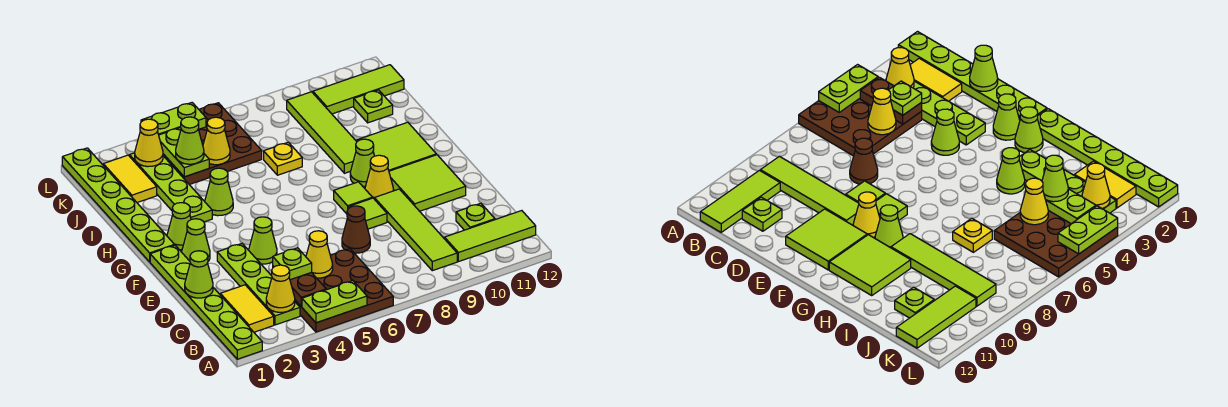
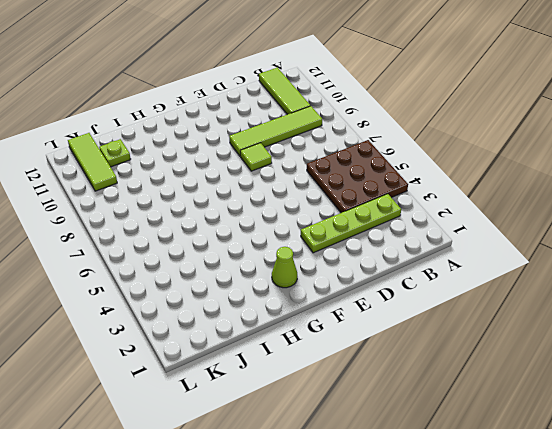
none -> lime plate A1:F1 level 1
none -> yellow tile B2:C2 level 1
none -> lime plate C11 level 1
none -> brown cone D7 level 1

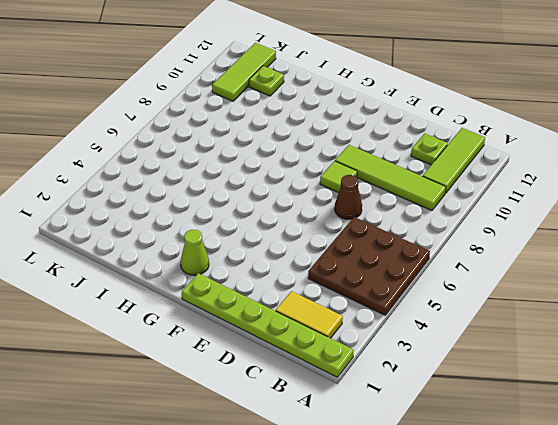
none -> lime plate B3:E3 level 1
none -> lime cone E4 level 1
none -> lime tile E10:F11 level 1
none -> lime cone F2 level 1

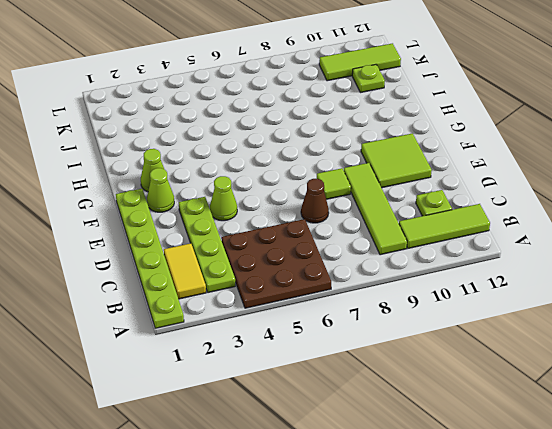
none -> lime tile F8 level 1
none -> yellow cone F9 level 1
none -> lime plate G1:L1 level 1
none -> lime cone G9 level 1

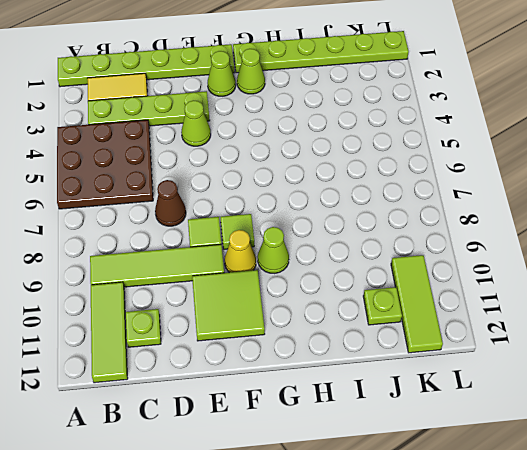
none -> lime tile G10:H11 level 1
none -> lime plate H3:K3 level 1
none -> lime cone H4 level 1
none -> lime tile H9:K9 level 1

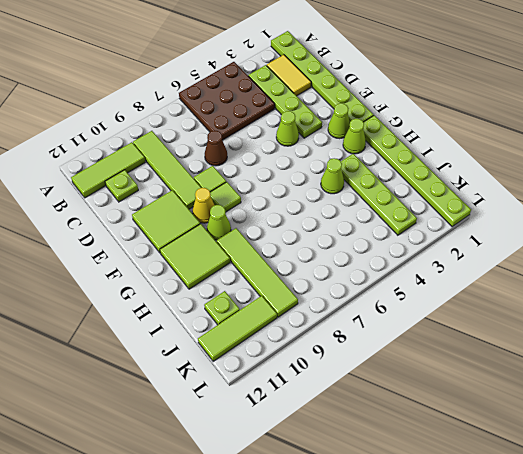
none -> yellow plate I7 level 1
none -> yellow tile J2:K2 level 1
none -> brown plate J4:L6 level 1
none -> lime plate A4:A5 level 2

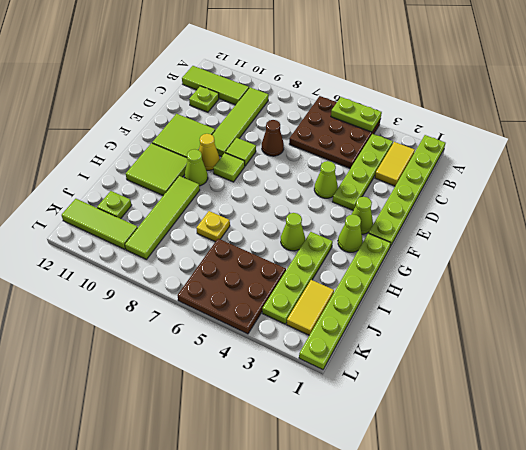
none -> yellow cone B3 level 2
none -> brown plate B4:C4 level 2
none -> yellow cone C5 level 2
none -> lime cone D1 level 2

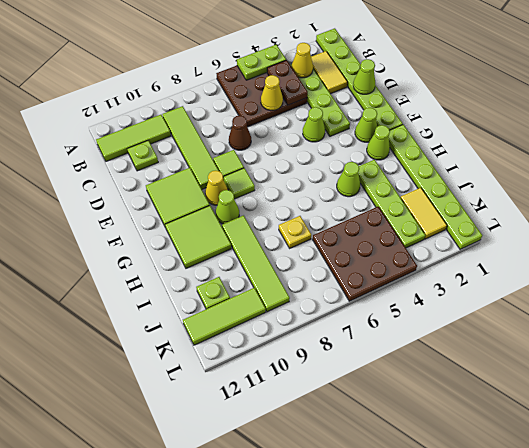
none -> lime plate J4:K4 level 2
none -> yellow cone J5 level 2
none -> yellow cone K3 level 2
none -> lime plate L4:L5 level 2

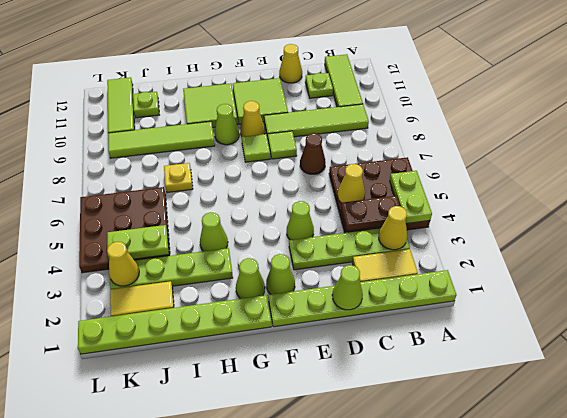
yellow cone D12 level 1 -> yellow cone J5 level 2
none -> lime plate L4:L5 level 2
none -> lime plate C4 level 3
none -> lime cone J4 level 3

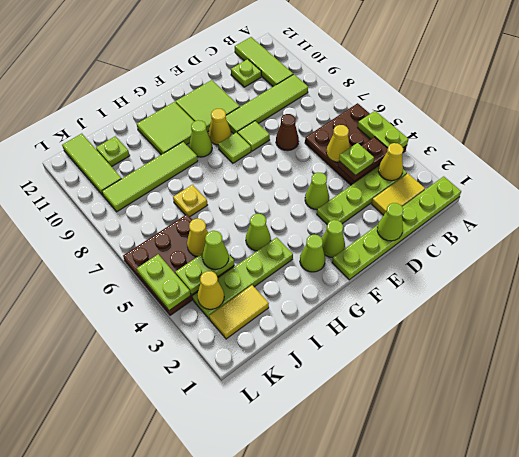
none -> lime plate G1:L1 level 1

